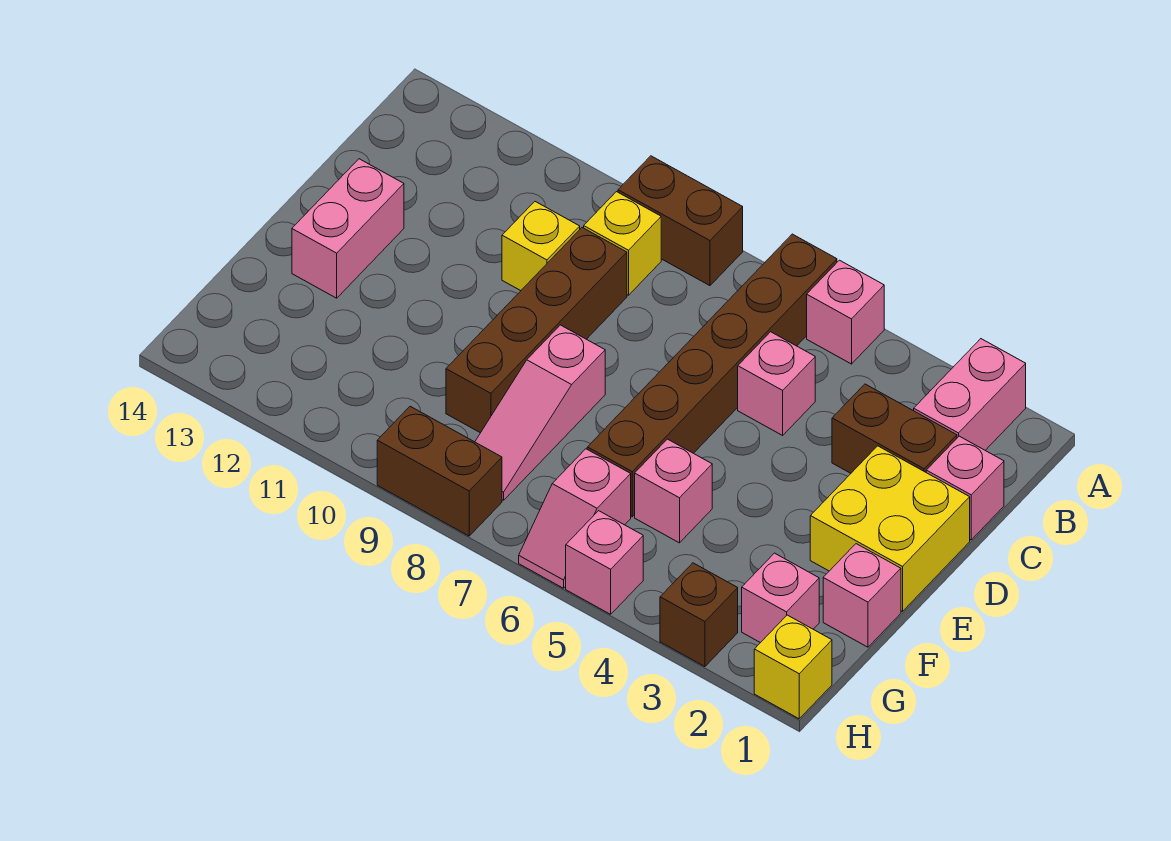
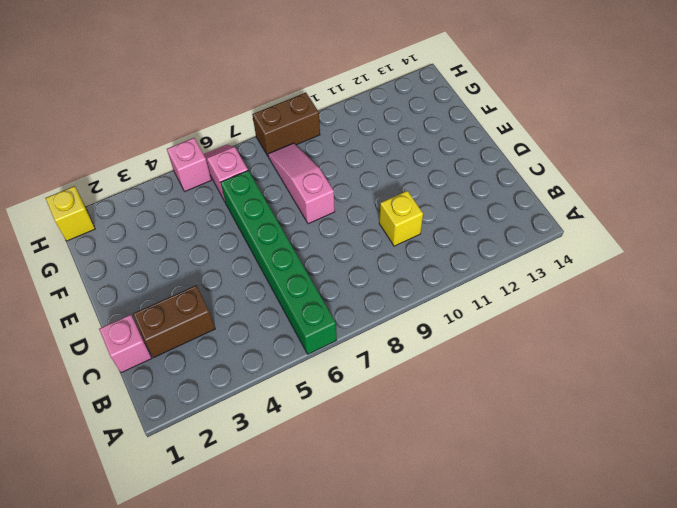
green brick A6:F6 level 1 -> brown brick A6:F6 level 1
none -> pink brick A2:B2 level 1
none -> pink brick A5 level 1
none -> brown brick A8:A9 level 1

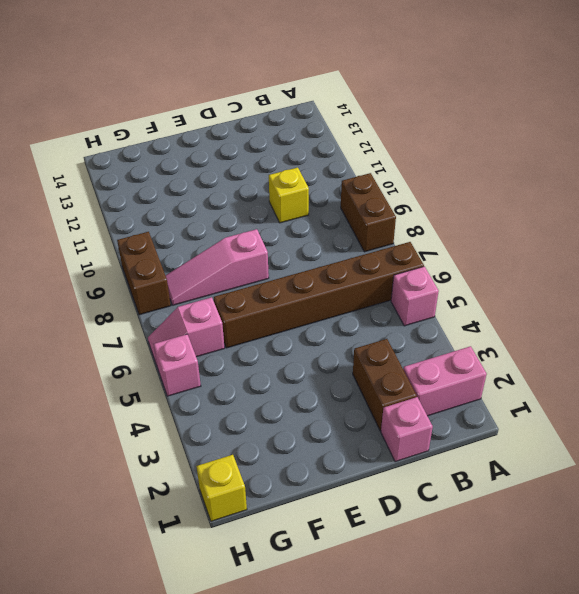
none -> yellow brick B9 level 1
none -> pink brick C5 level 1
none -> brown brick C9:F9 level 1

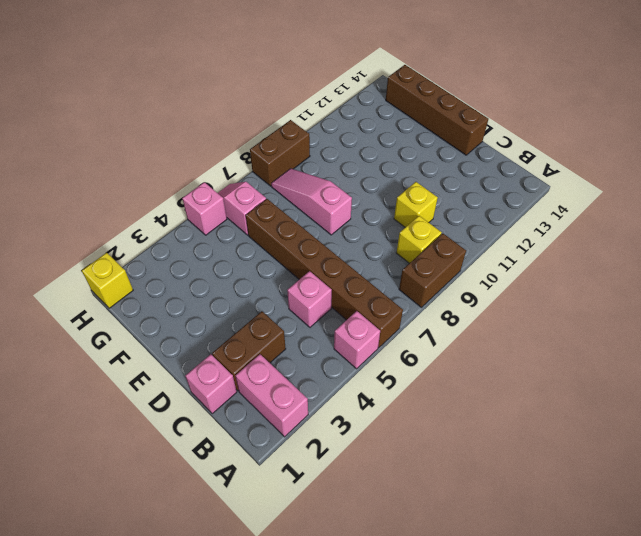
brown brick D14:G14 level 1 -> brown brick C9:F9 level 1
none -> yellow brick D1:E2 level 1
none -> pink brick D13:E13 level 1
none -> pink brick F1 level 1

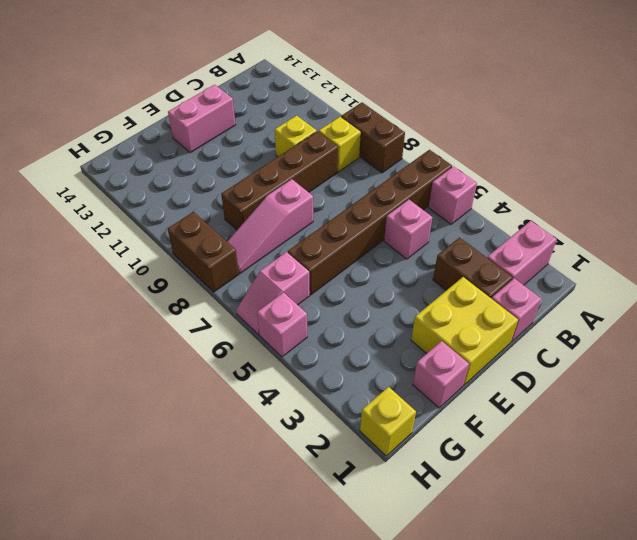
none -> pink brick F5 level 1
none -> pink brick G2 level 1
none -> brown brick H3 level 1

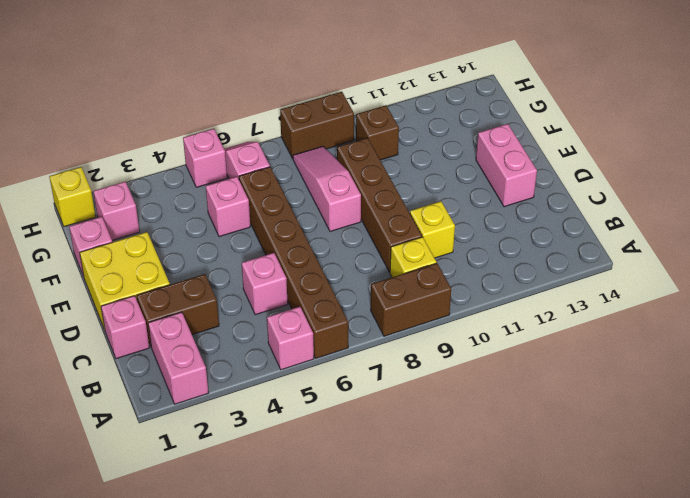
brown brick G10 level 1 -> brown brick H3 level 1

